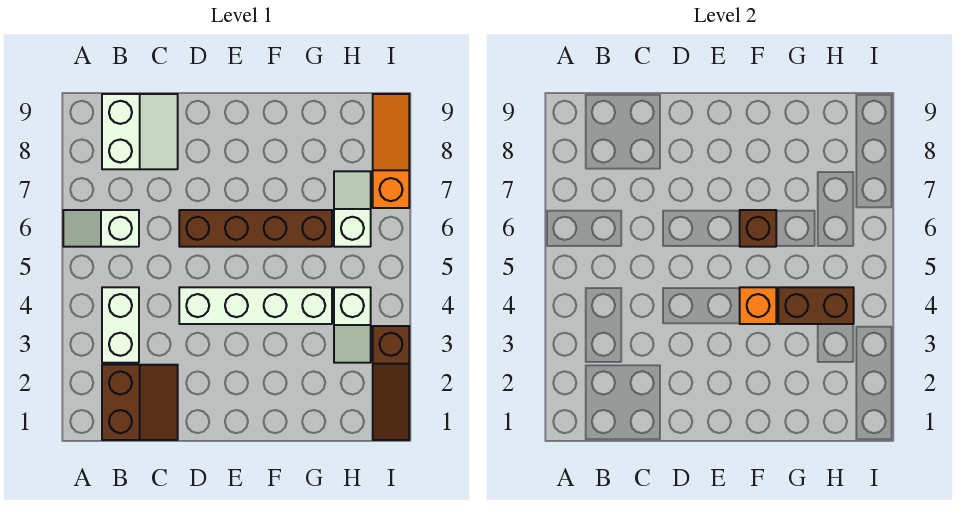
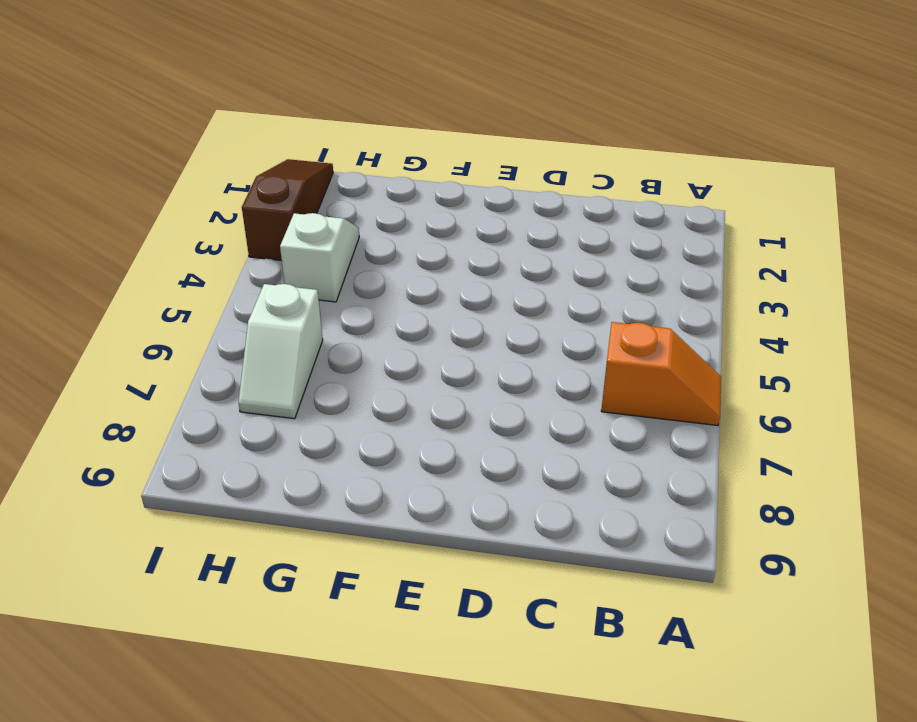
orange slope A6:B6 level 1 top B -> white slope A6:B6 level 1 top B
none -> brown slope B1:C2 level 1 top B
none -> white brick B3:B4 level 1
none -> white slope B8:C9 level 1 top B

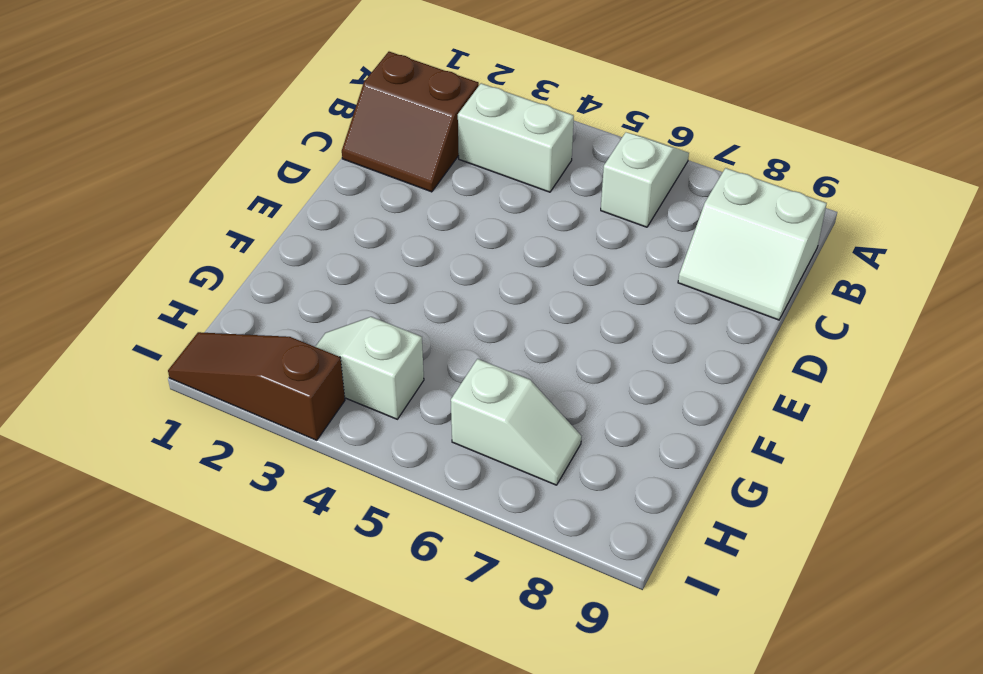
none -> white brick D4:G4 level 1
none -> brown brick D6:G6 level 1
none -> orange slope I7:I9 level 1 top 7

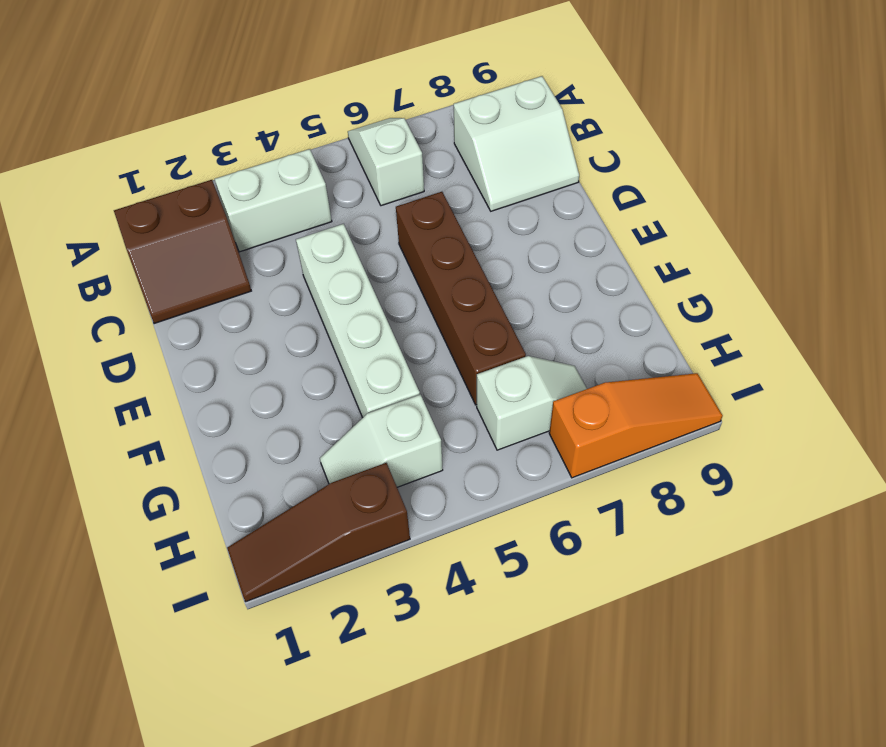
none -> orange brick F4 level 2
none -> brown brick F6 level 2
none -> brown brick G4:H4 level 2

